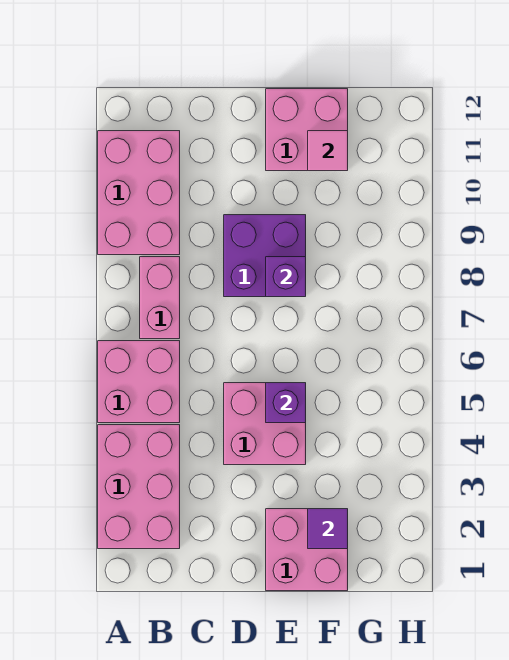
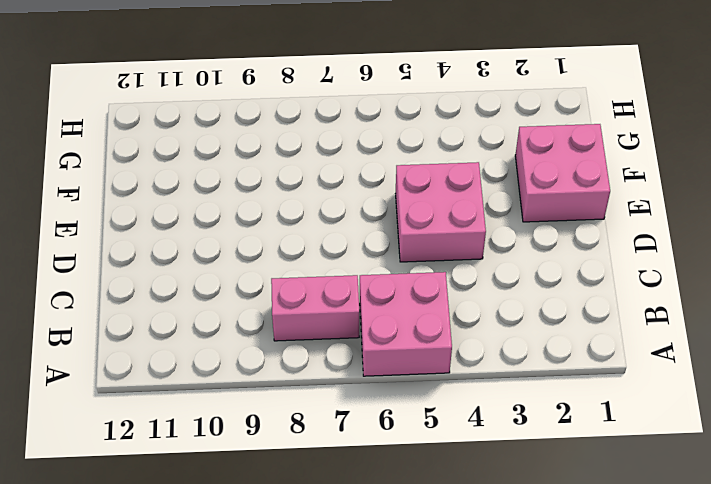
none -> pink brick A2:B4 level 1
none -> pink brick A9:B11 level 1
none -> purple brick D8:E9 level 1

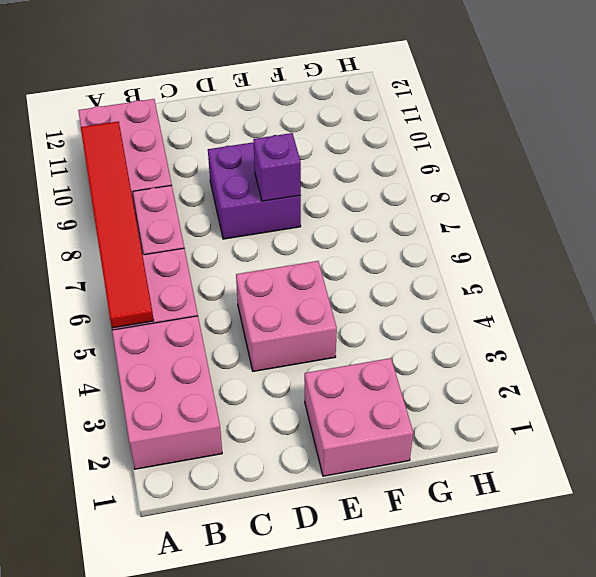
red tile A5:A10 level 2 -> none
none -> pink brick E11:F12 level 1
none -> purple brick E5 level 2
none -> purple tile F2 level 2

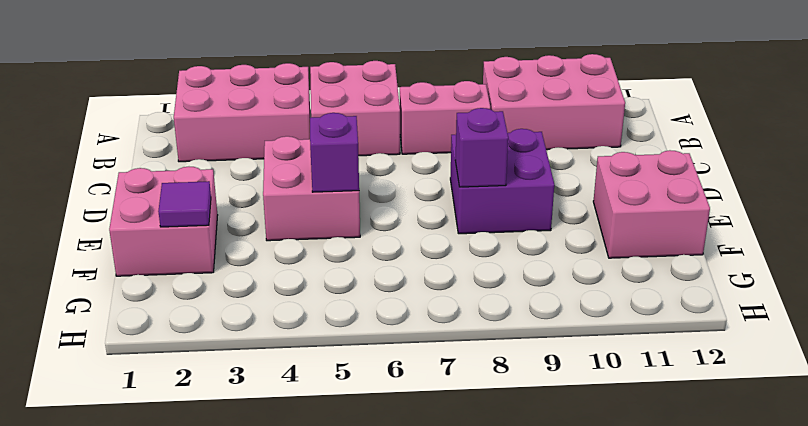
none -> pink tile F11 level 2

